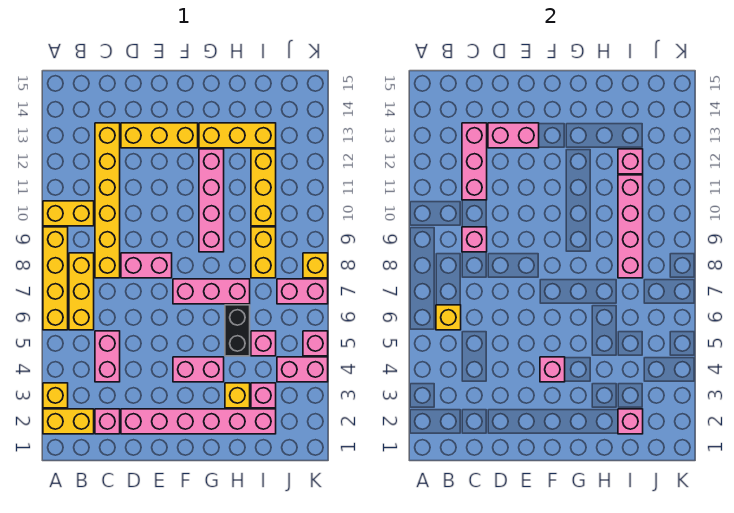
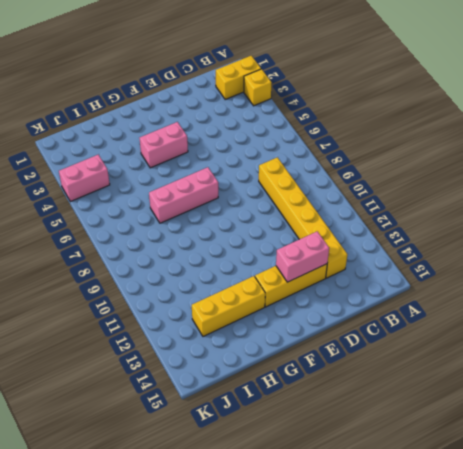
none -> yellow brick A6:A9 level 1
none -> yellow brick A10:B10 level 1
none -> yellow brick B6:B8 level 1
none -> pink brick C2 level 1

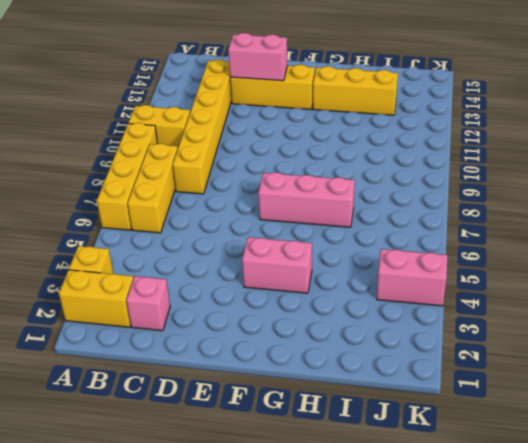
none -> pink brick C4:C5 level 1
none -> pink brick D2:I2 level 1
none -> pink brick D8:E8 level 1
none -> pink brick G9:G12 level 1

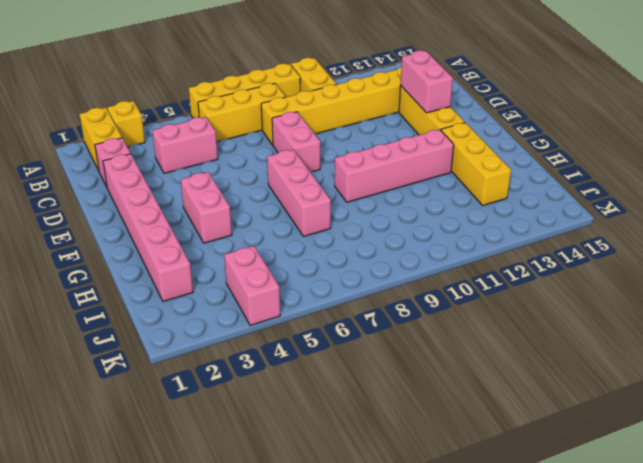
none -> yellow brick H3 level 1
none -> black brick H5:H6 level 1
none -> pink brick I3 level 1
none -> pink brick I5 level 1

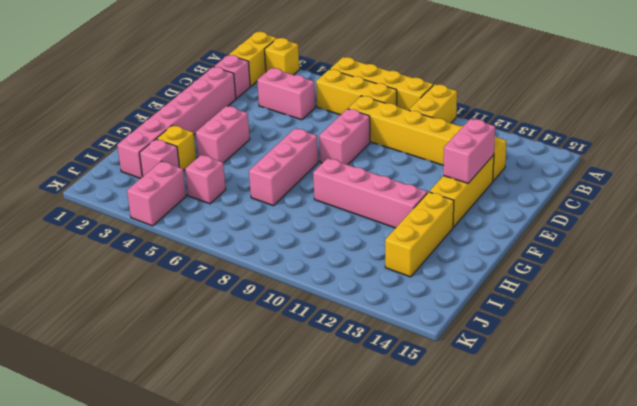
none -> black brick H5:H6 level 1
none -> yellow brick I8:I9 level 1
none -> yellow brick I10:I12 level 1
none -> pink brick J7:K7 level 1

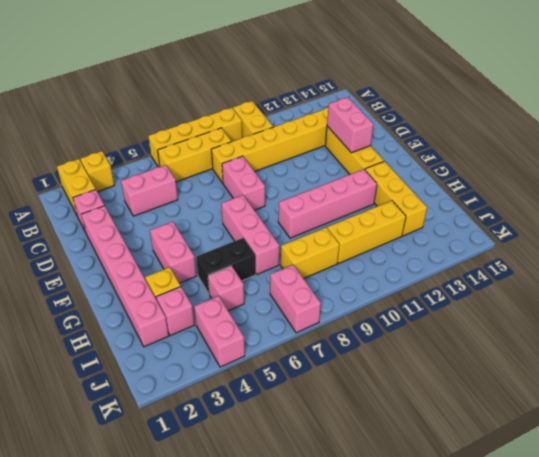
none -> pink brick K5 level 1
none -> yellow brick K8 level 1
none -> yellow brick B6 level 2
none -> pink brick C9 level 2

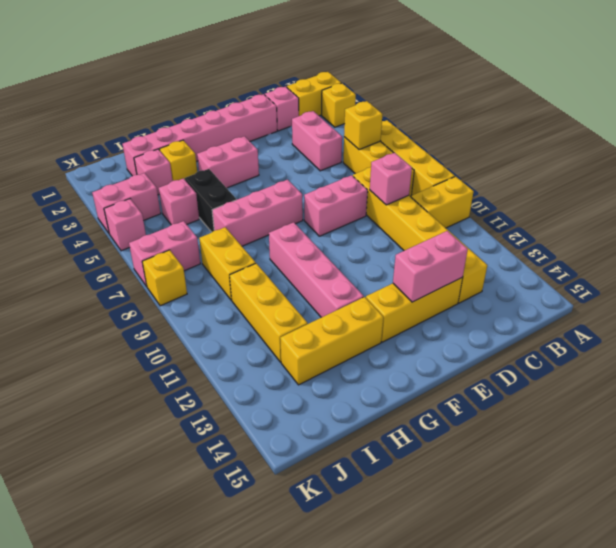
none -> pink brick C11:C13 level 2
none -> pink brick F4 level 2
none -> pink brick I2 level 2
none -> pink brick I8:I11 level 2

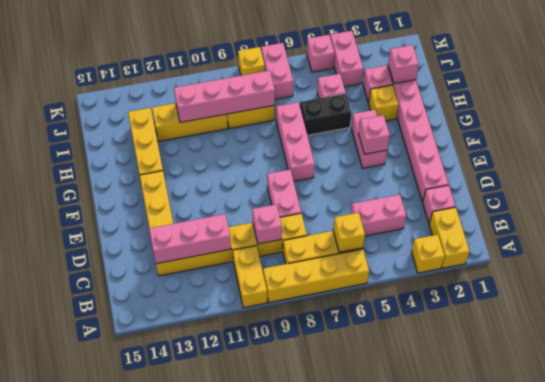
none -> pink brick G9:G12 level 1
none -> pink brick D13:E13 level 2
none -> pink brick I12 level 2

